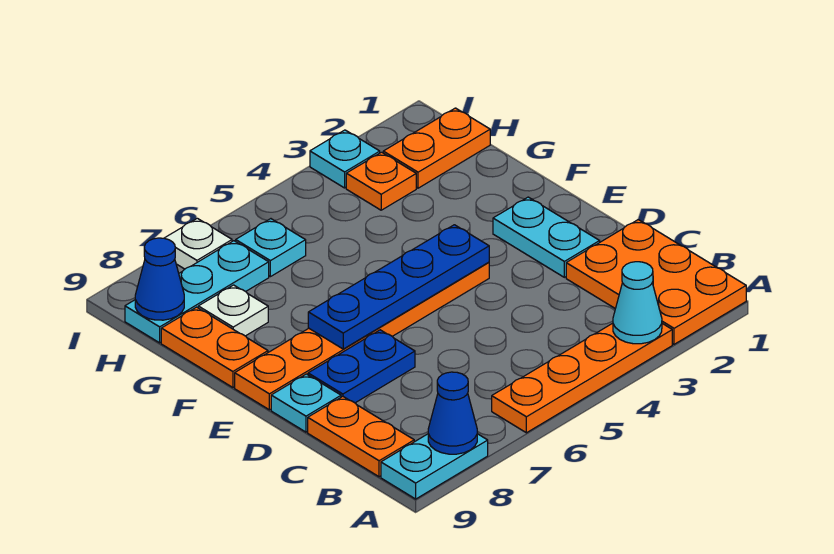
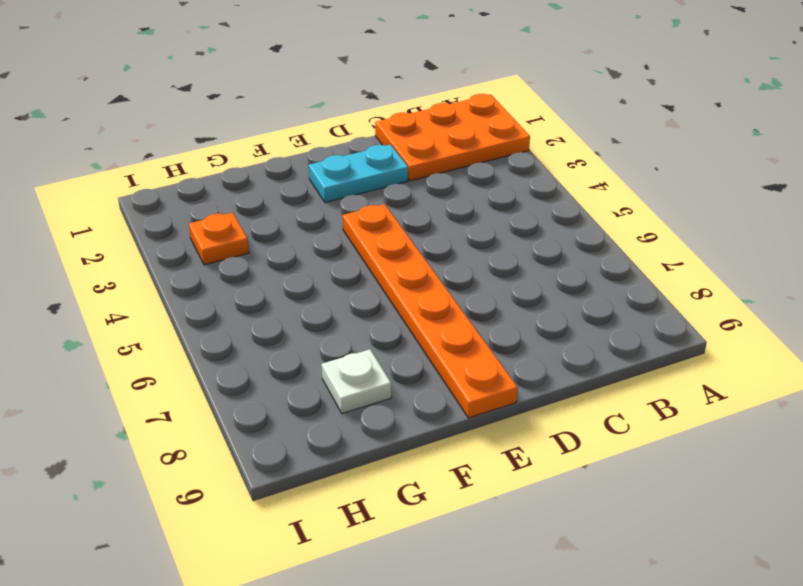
none -> orange plate A3:A6 level 1
none -> cyan plate A8:A9 level 1
none -> orange plate B9:C9 level 1

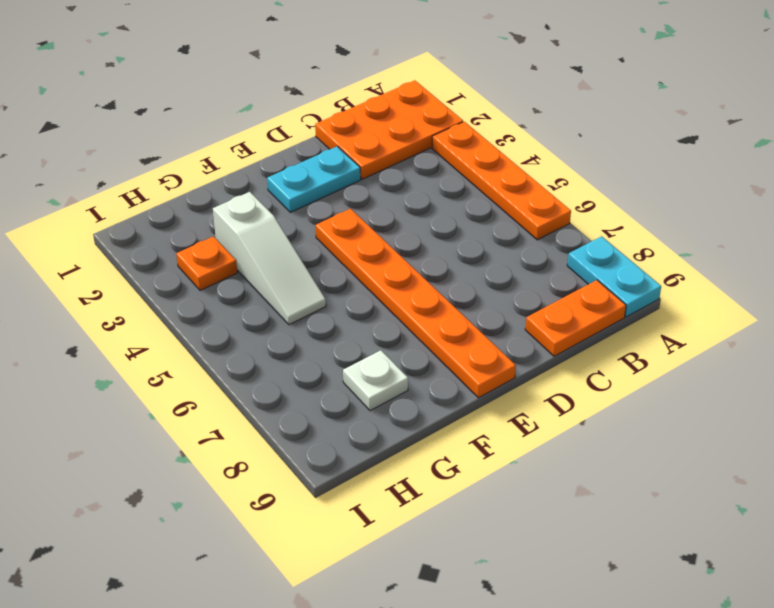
white slope G3:G5 level 1 top 3 -> none
none -> blue plate D7:D8 level 1
none -> cyan plate D9 level 1
none -> orange plate F9:G9 level 1

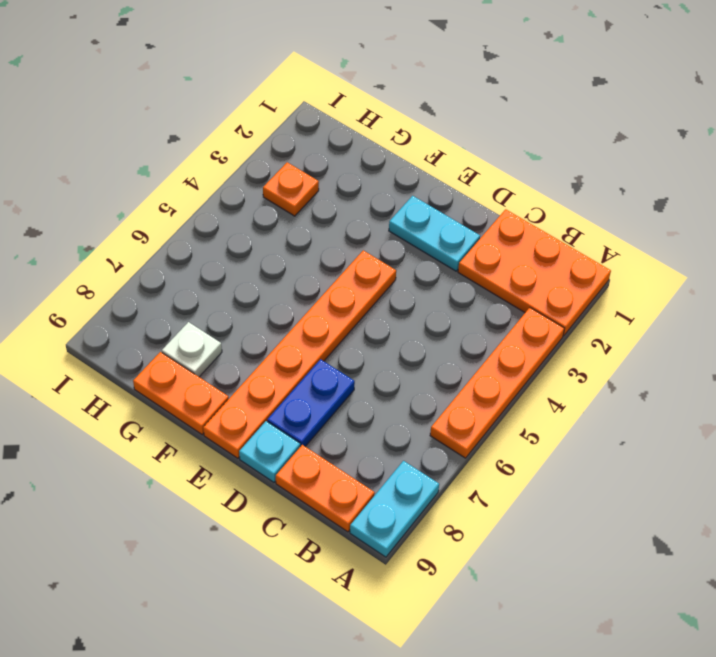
none -> orange plate H1:H2 level 1
none -> cyan plate H6 level 1
none -> cyan plate H7:H9 level 1

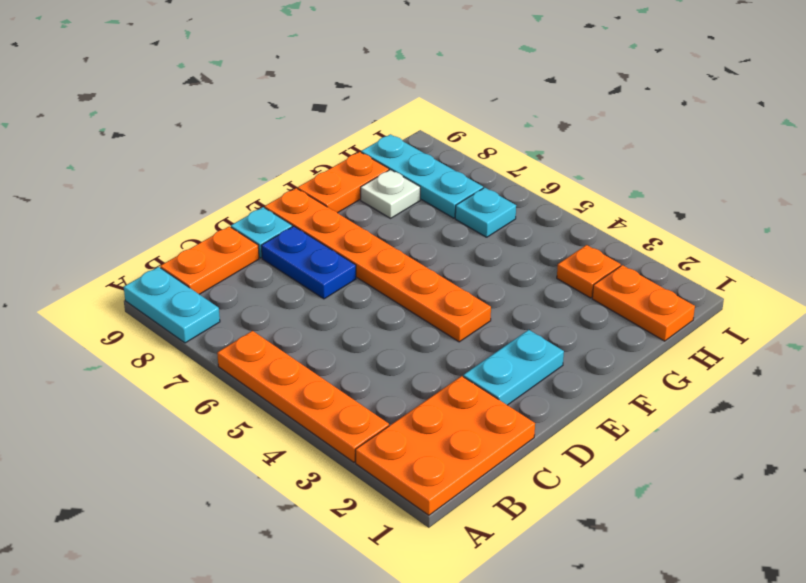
none -> cyan plate I3 level 1
none -> white plate I7 level 1
none -> cyan cone A3 level 2

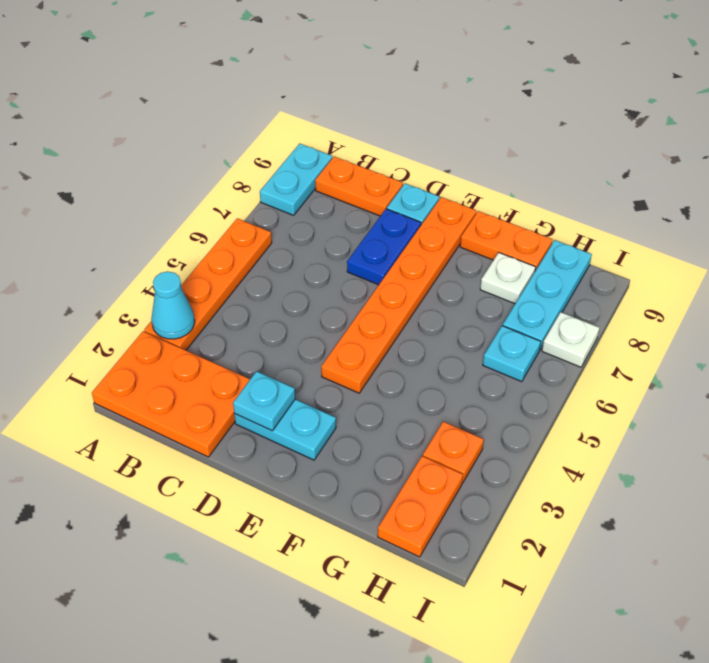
cyan plate D2 level 2 -> cyan plate I3 level 1
none -> blue cone A8 level 2
none -> blue plate E4:E7 level 2
none -> blue cone H9 level 2

